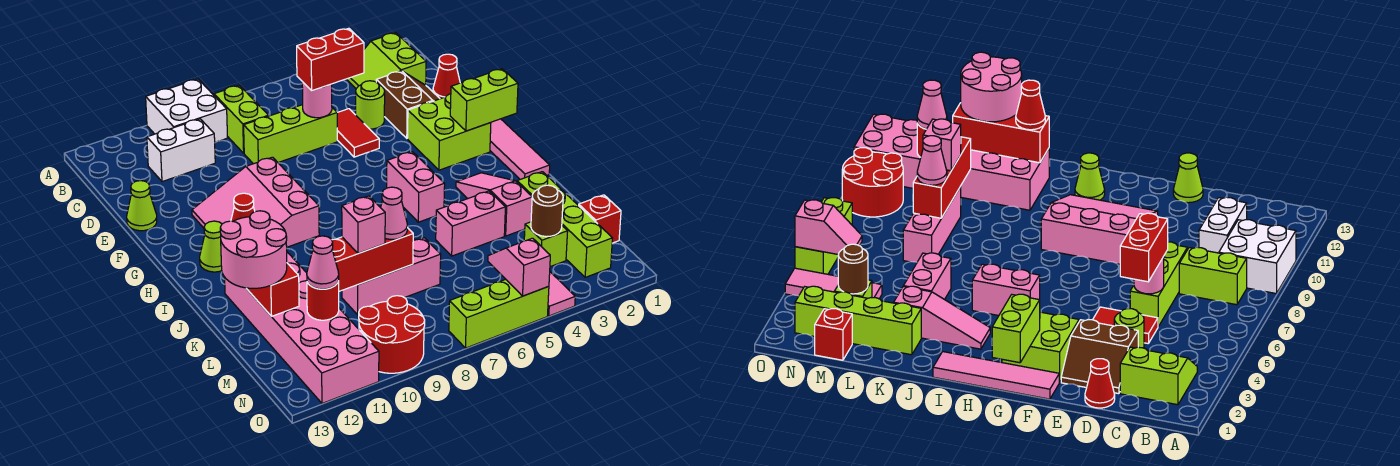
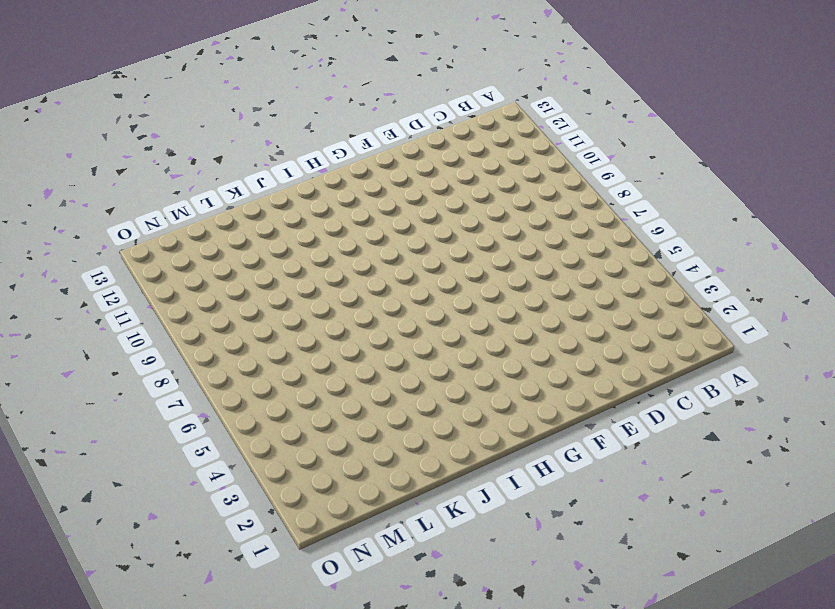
none -> white brick A9:B10 level 1
none -> lime slope B2:C3 level 1 top 2
none -> lime brick B8:C8 level 1
none -> white brick C10:C11 level 1

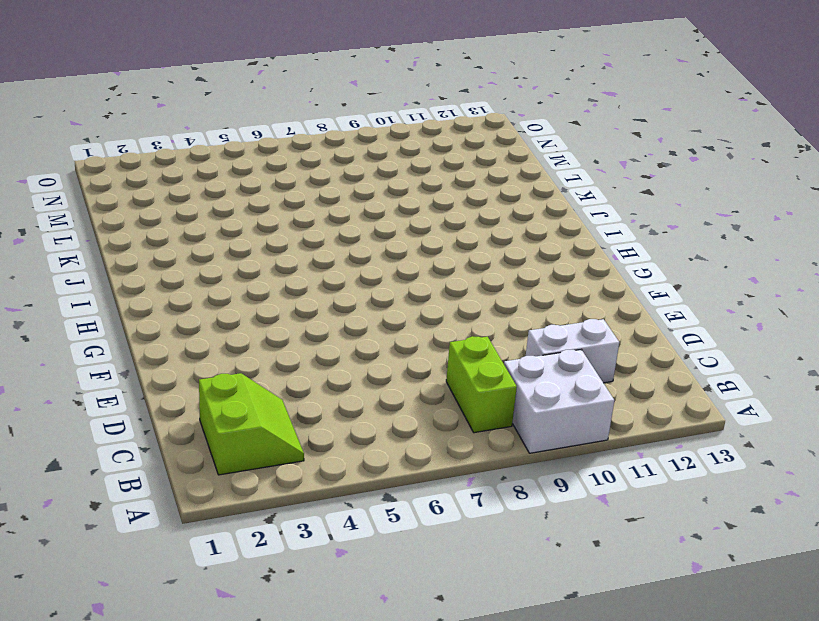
none -> red cone D1 level 1
none -> brown slope D2:E3 level 1 top 3
none -> lime round brick D4 level 1
none -> red tile D5:E5 level 1

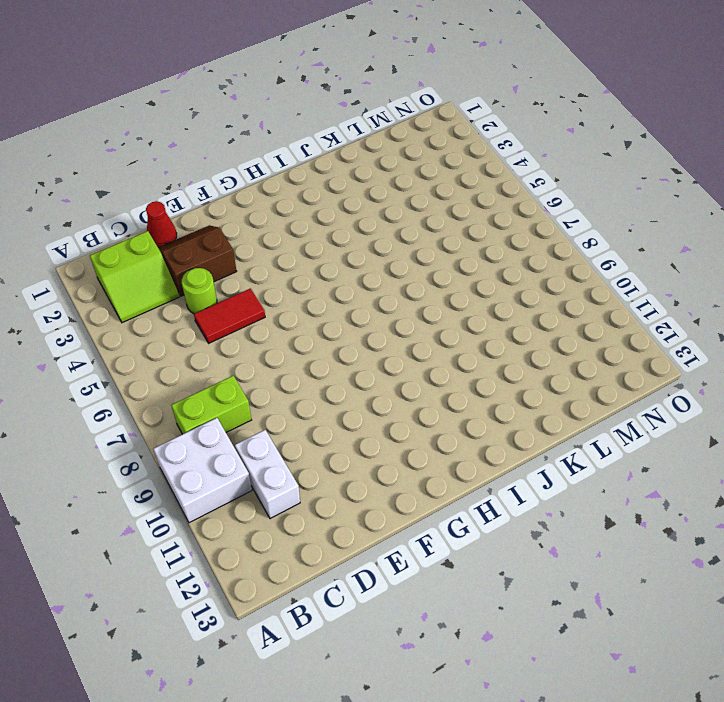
none -> lime brick D6:D8 level 1
none -> lime cone E13 level 1
none -> pink tile F1:I1 level 1
none -> lime brick F2:G3 level 1

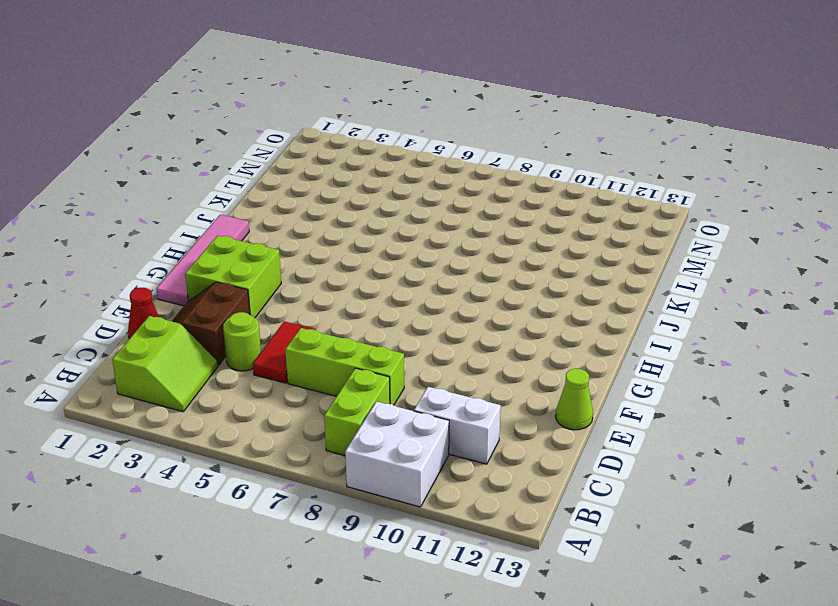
none -> pink slope F9:H11 level 1 top 9
none -> pink brick H5:I5 level 1
none -> lime cone H12 level 1
none -> pink slope I3:K3 level 1 top K

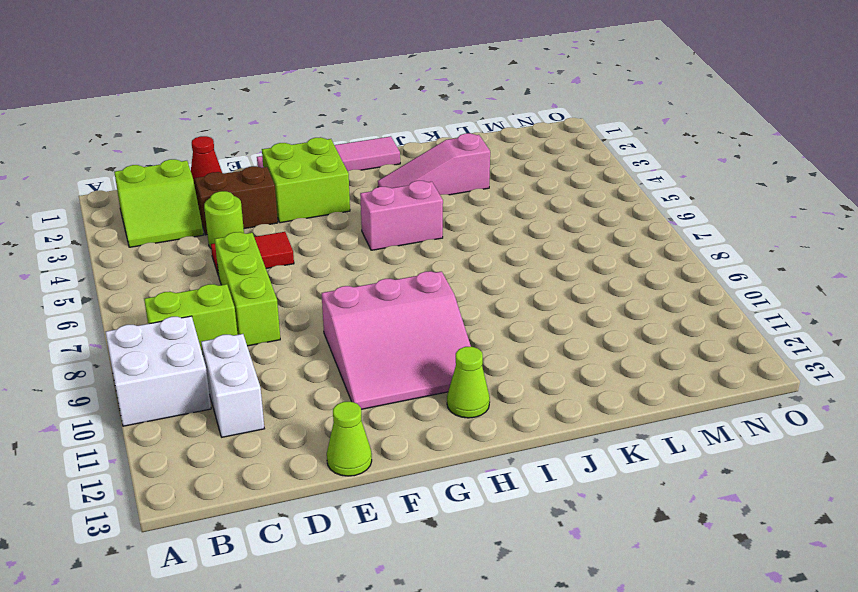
none -> pink brick J11:O12 level 1
none -> lime brick K2:N2 level 1
none -> pink brick K4:K5 level 1
none -> pink brick L7:L9 level 1

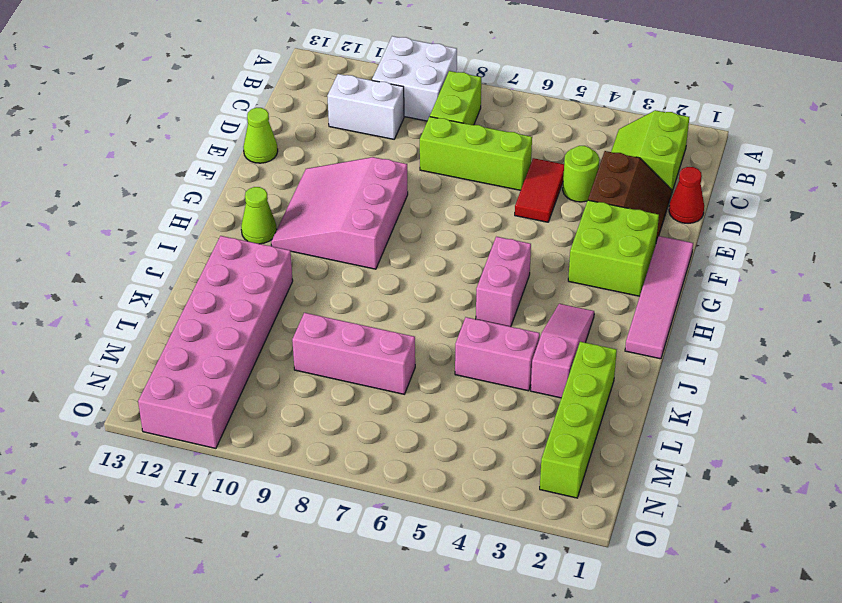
none -> red brick M1 level 1
none -> lime brick M3 level 1
none -> pink tile M4:O4 level 1
none -> red round brick N9:O10 level 1

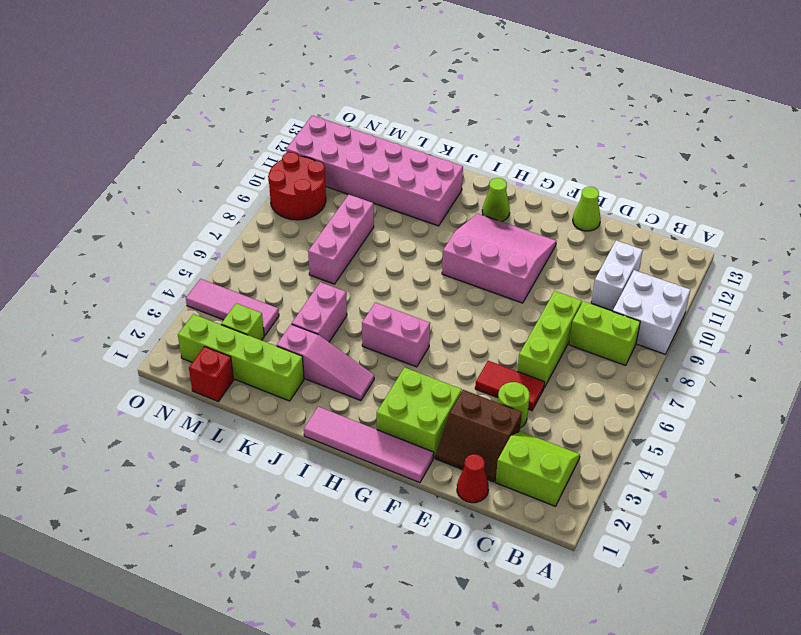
none -> lime brick O5:O7 level 1
none -> pink round brick D6 level 2
none -> lime brick G1:G2 level 2
none -> red brick J12:L12 level 2

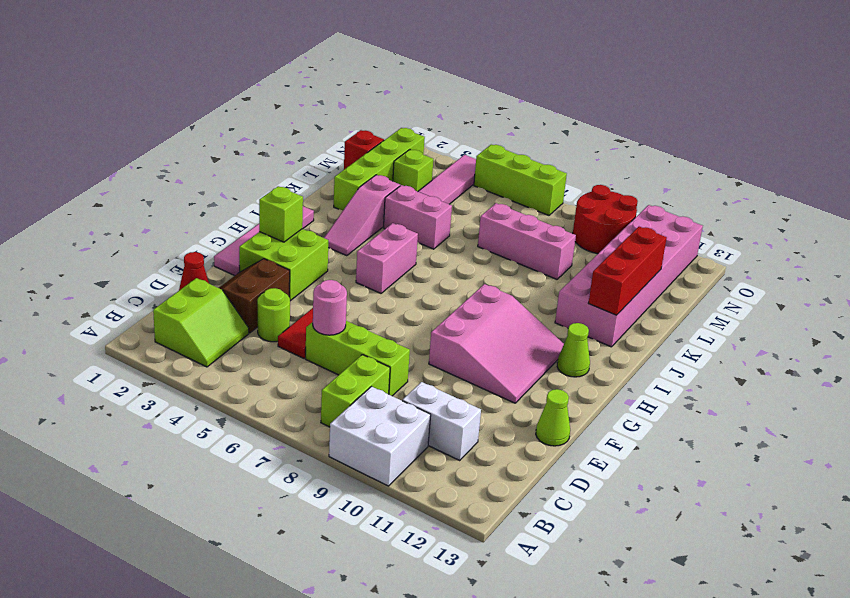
lime brick G2 level 2 -> lime brick G1:G2 level 2
none -> red brick L8:L10 level 2
none -> brown round brick M3 level 2
none -> red round brick M11 level 2
none -> pink slope N5:O5 level 2 top O

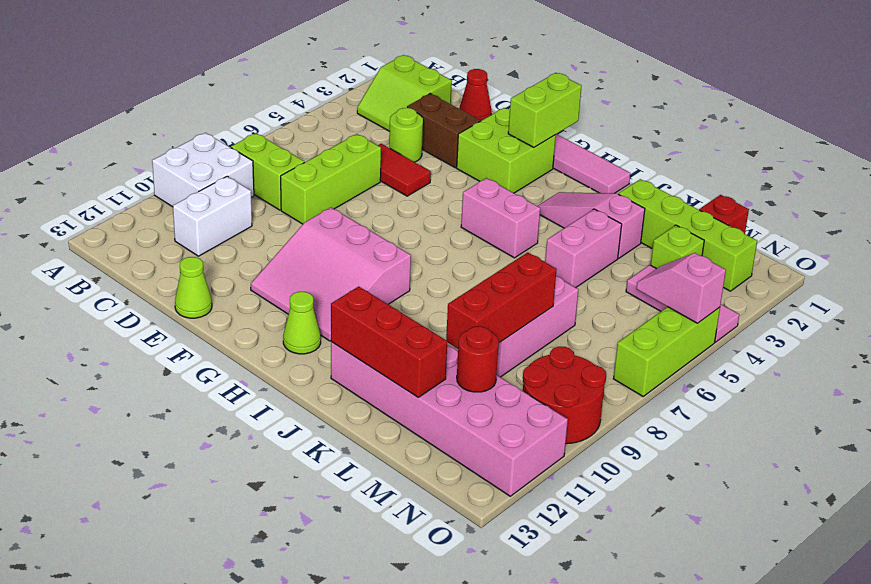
none -> pink round brick D6 level 2
none -> brown round brick M3 level 2
none -> red brick D5:D6 level 3
none -> red cone J12 level 3

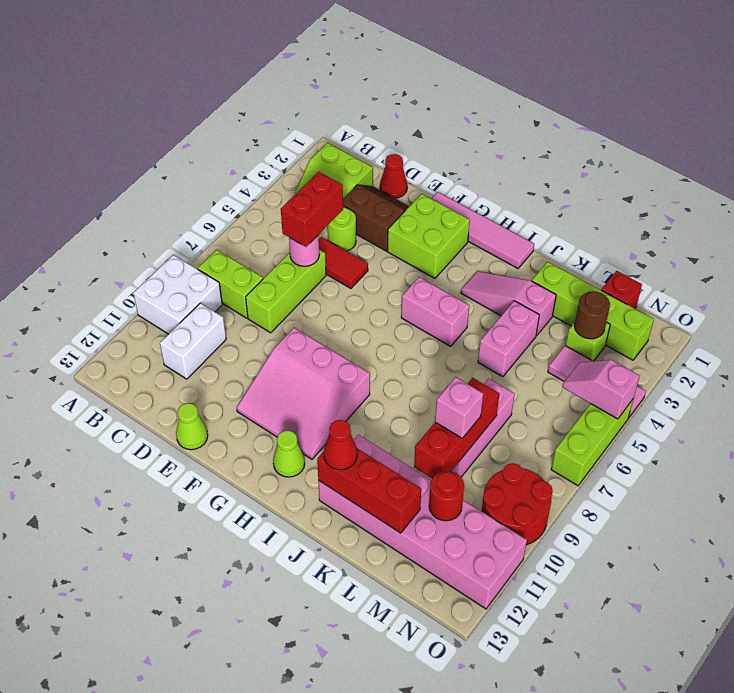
none -> lime brick G1:G2 level 2
none -> pink round brick K12:L13 level 3
none -> pink cone L8 level 3
none -> pink cone M11 level 3

